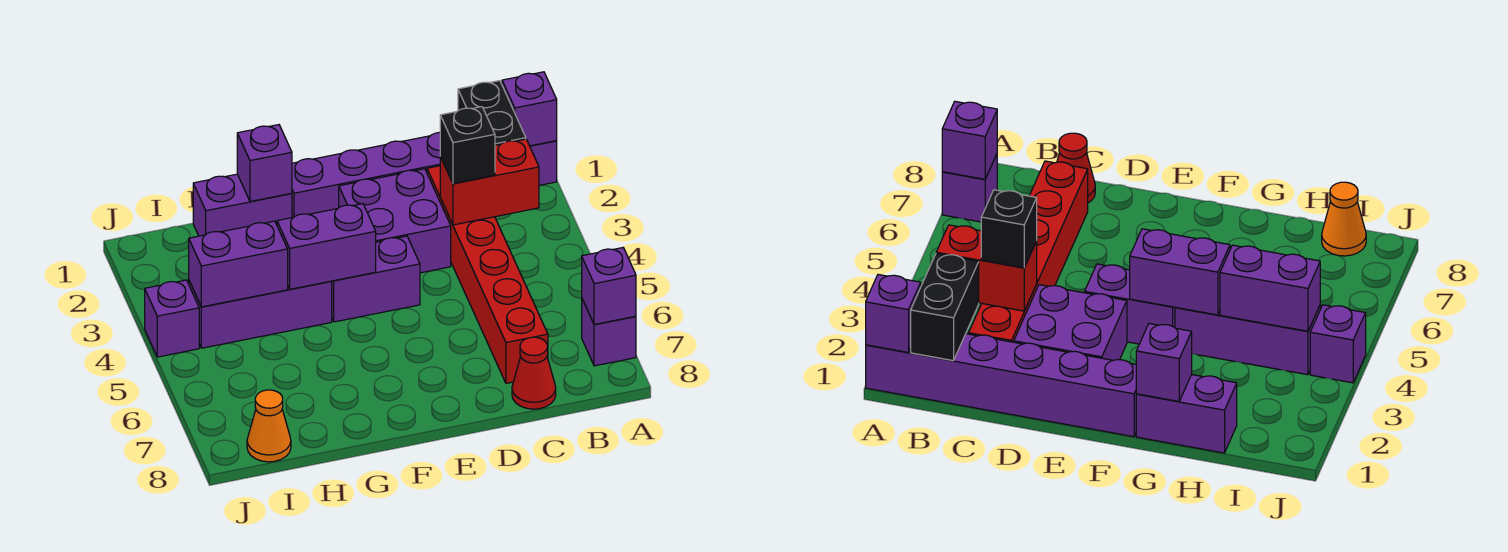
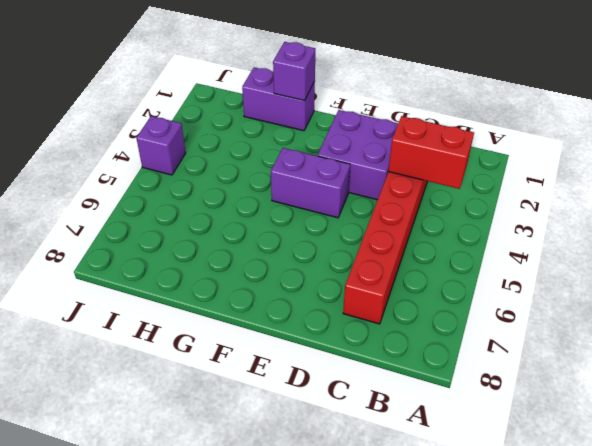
none -> purple brick A1:F1 level 1
none -> purple brick A7 level 1
none -> red cone C8 level 1

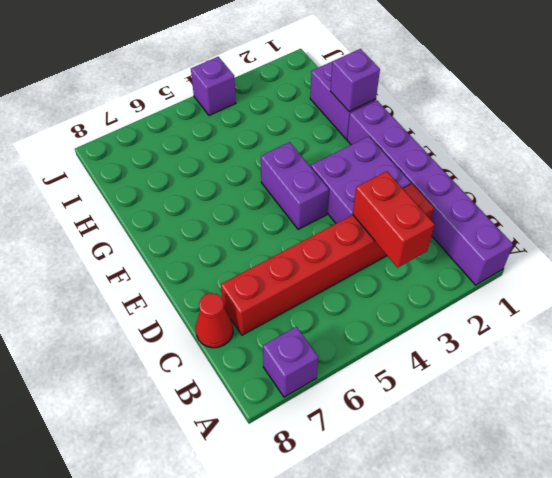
none -> purple brick G4:I4 level 1
none -> orange cone I8 level 1
none -> purple brick A1 level 2

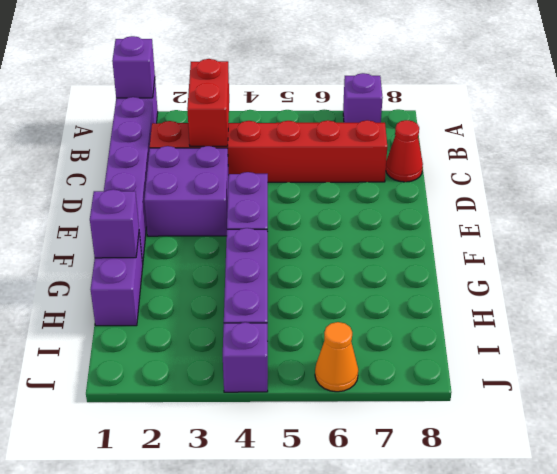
orange cone J6 level 1 -> orange cone I8 level 1
none -> purple brick A7 level 2
none -> black brick B1:B2 level 2
none -> purple brick F4:G4 level 2

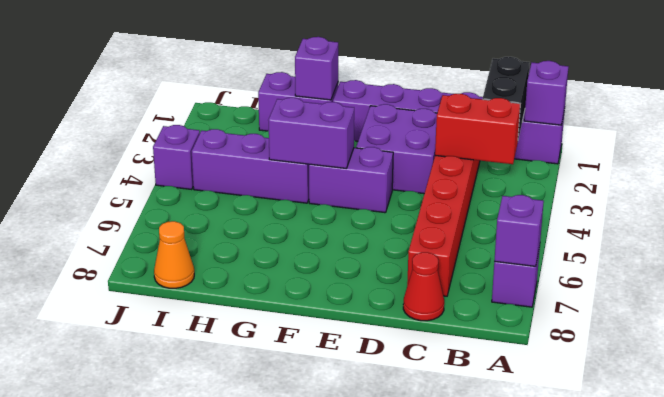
none -> purple brick H4:I4 level 2
none -> black brick C3 level 3

